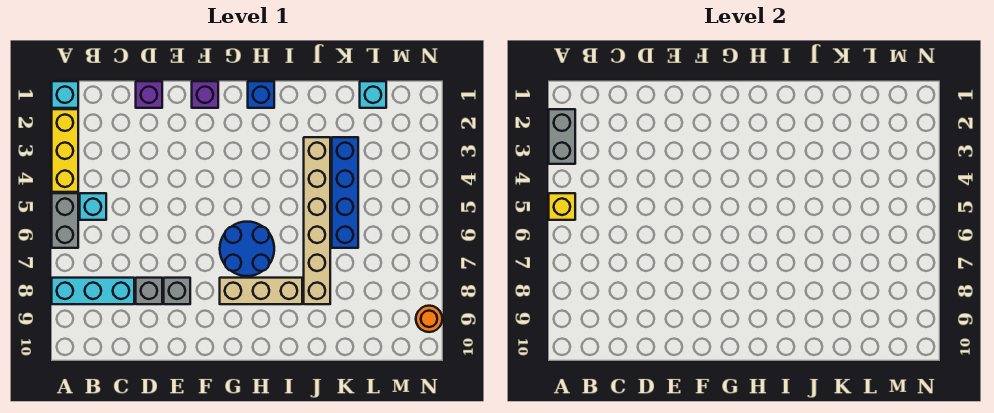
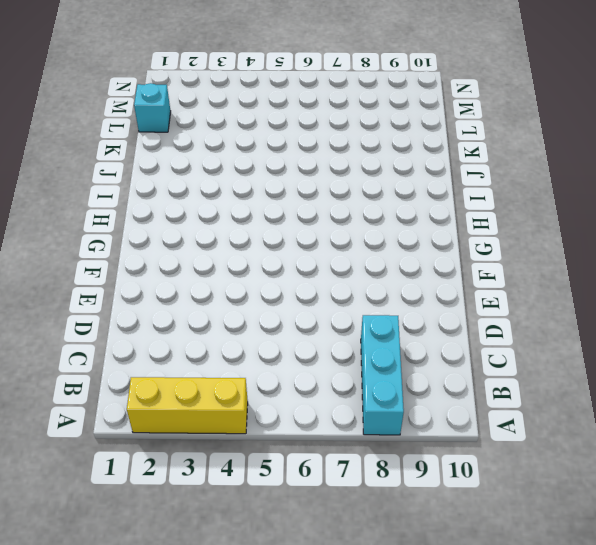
none -> cyan brick A1 level 1
none -> grey brick A5:A6 level 1
none -> cyan brick B5 level 1

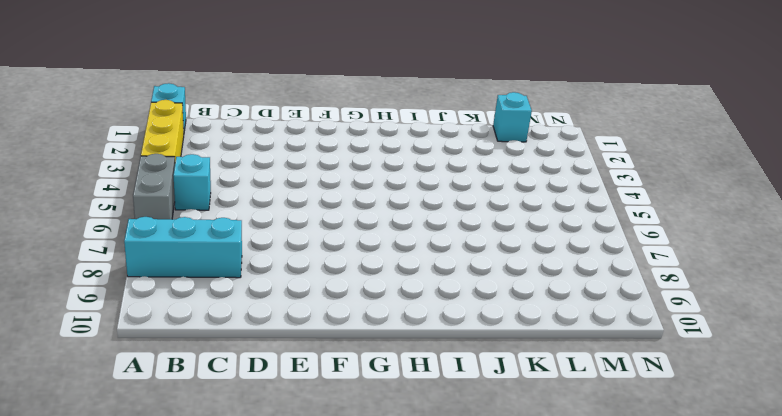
none -> purple brick D1 level 1
none -> grey brick D8 level 1
none -> grey brick E8 level 1

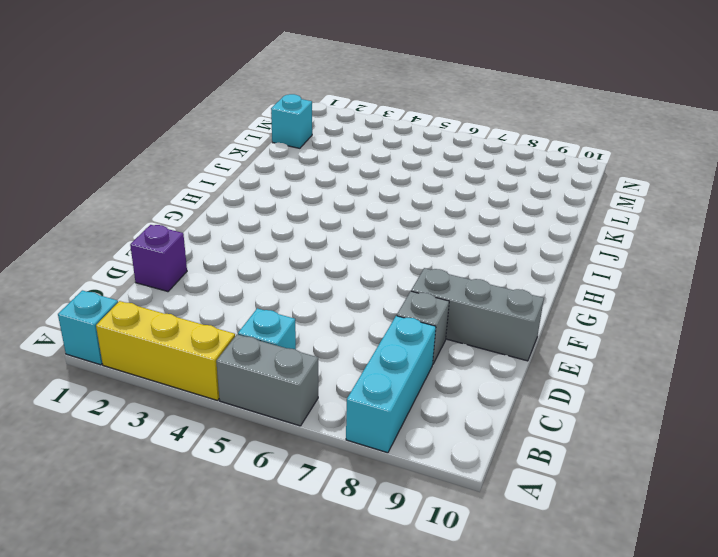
grey brick E8:E10 level 1 -> grey brick E8 level 1
none -> purple brick F1 level 1
none -> blue round brick G6:H7 level 1
none -> tan brick G8:I8 level 1

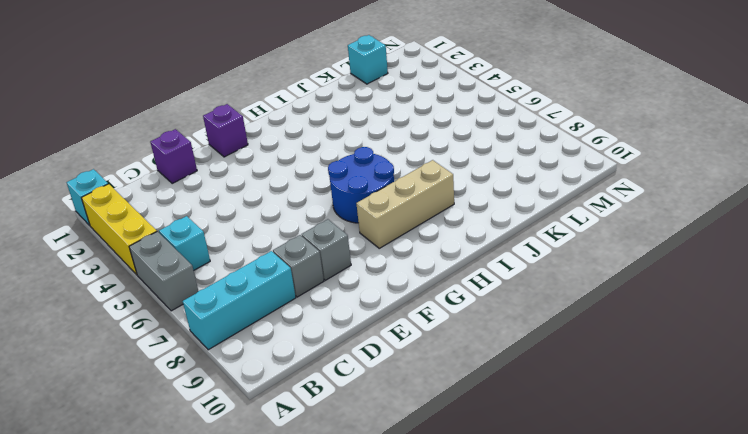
none -> blue brick H1 level 1
none -> tan brick J3:J8 level 1
none -> blue brick K3:K6 level 1

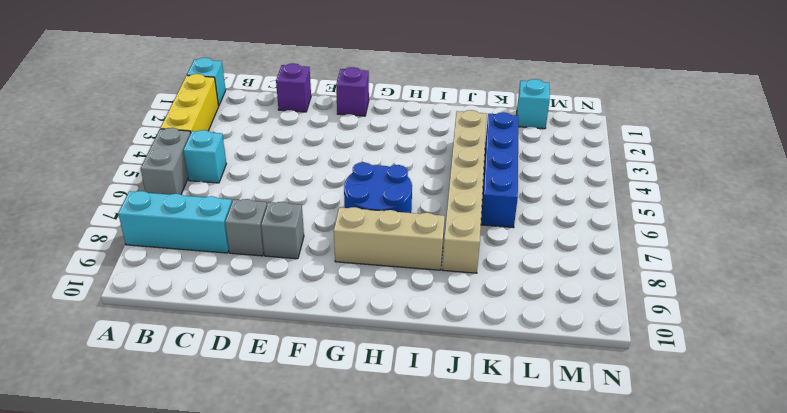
none -> blue brick H1 level 1
none -> orange round brick N9 level 1
none -> grey brick A2:A3 level 2

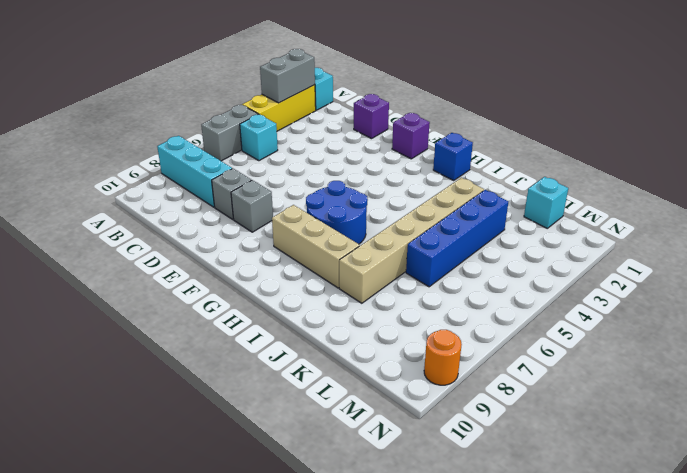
none -> yellow brick A5 level 2

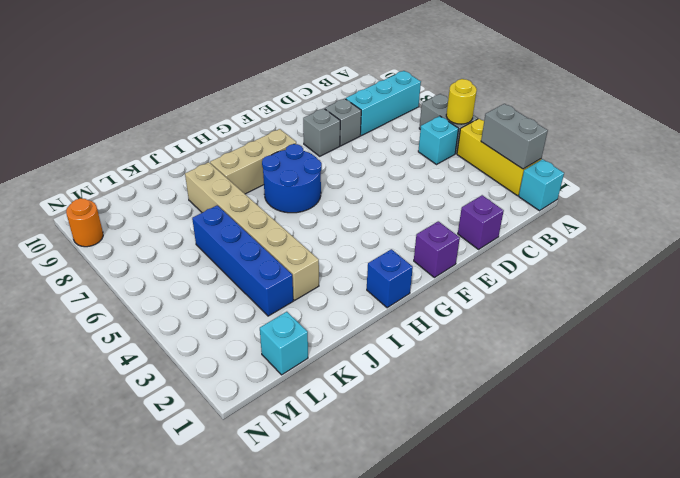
yellow round brick A5 level 2 -> yellow brick A5 level 2

